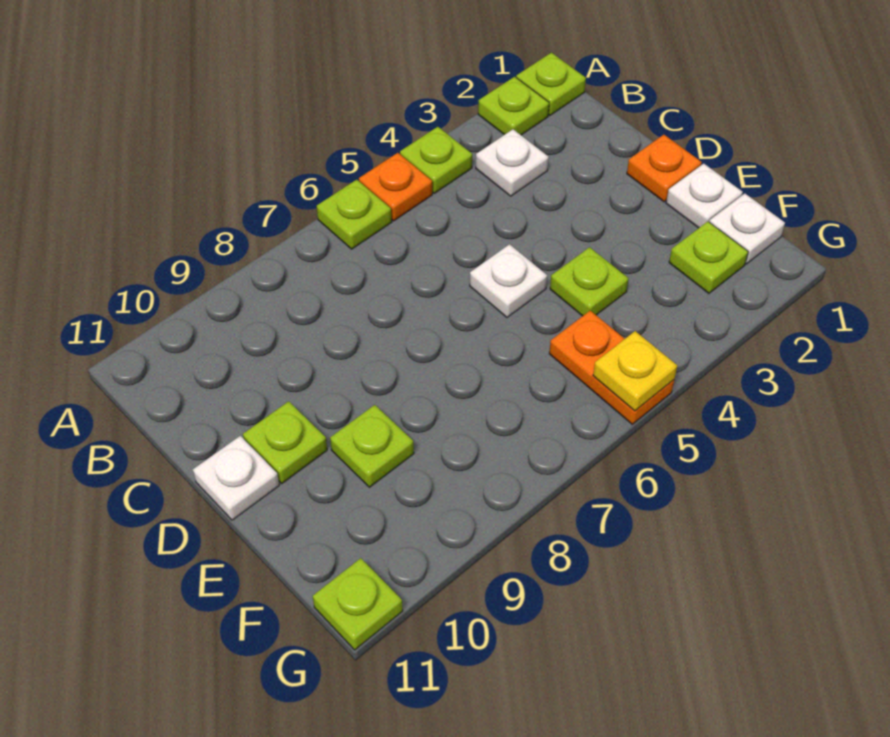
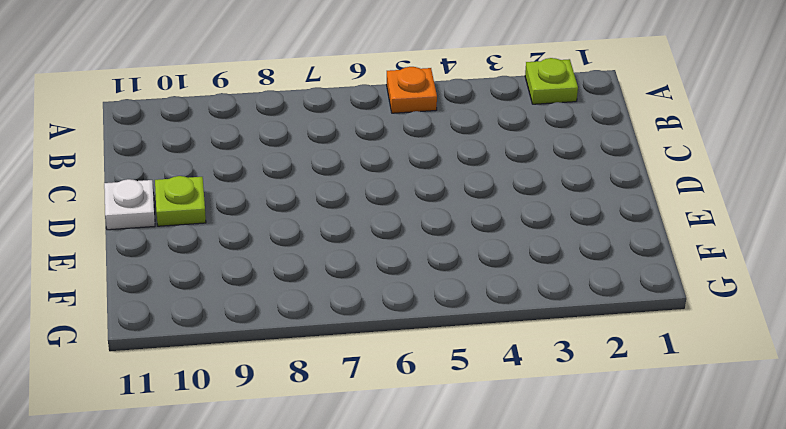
none -> lime plate A1 level 1
none -> lime plate A4 level 1
none -> lime plate A6 level 1

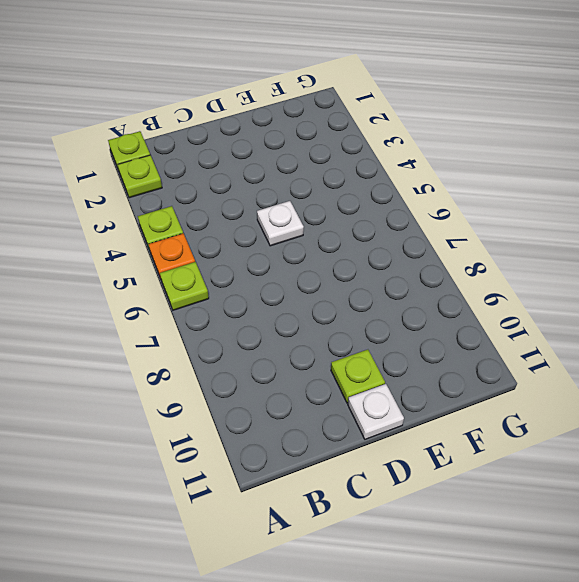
none -> white plate B3 level 1
none -> orange plate D1 level 1
none -> white plate E1 level 1

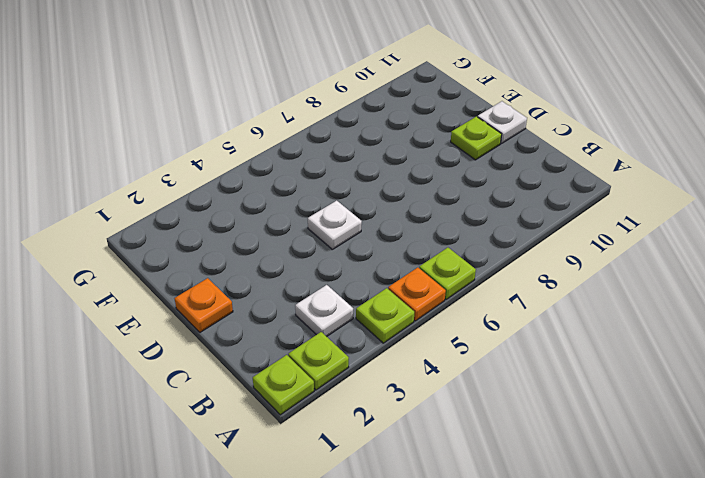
none -> white plate E1 level 1
none -> lime plate E4 level 1
none -> lime plate E9 level 1

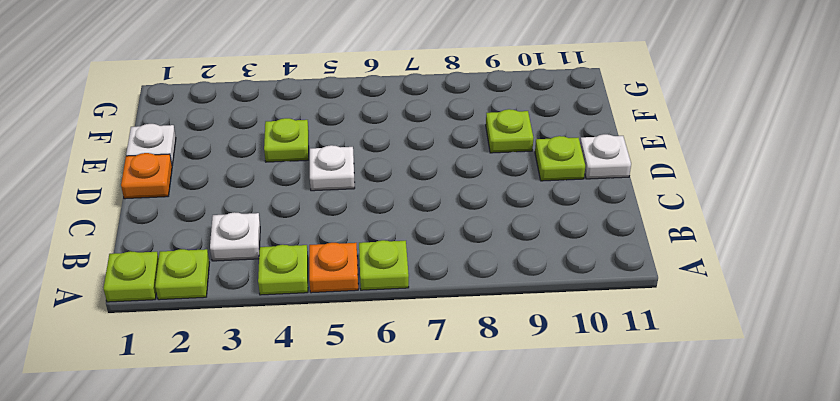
none -> white plate F1 level 1
none -> lime plate F2 level 1
none -> orange plate F5:G5 level 1

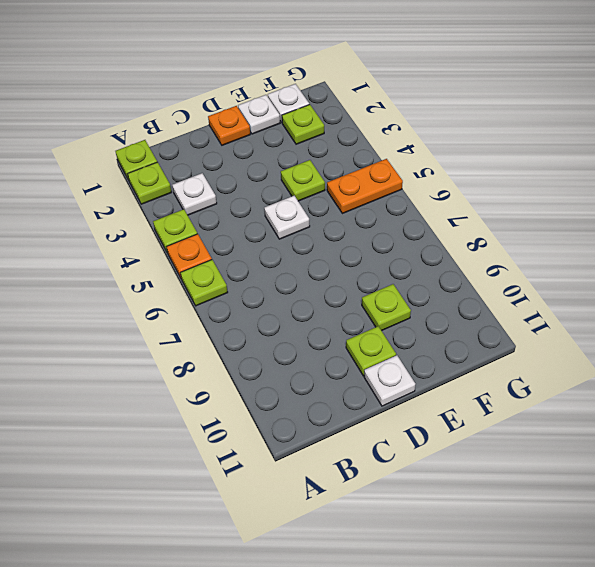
none -> lime plate G11 level 1
none -> yellow plate G5 level 2

